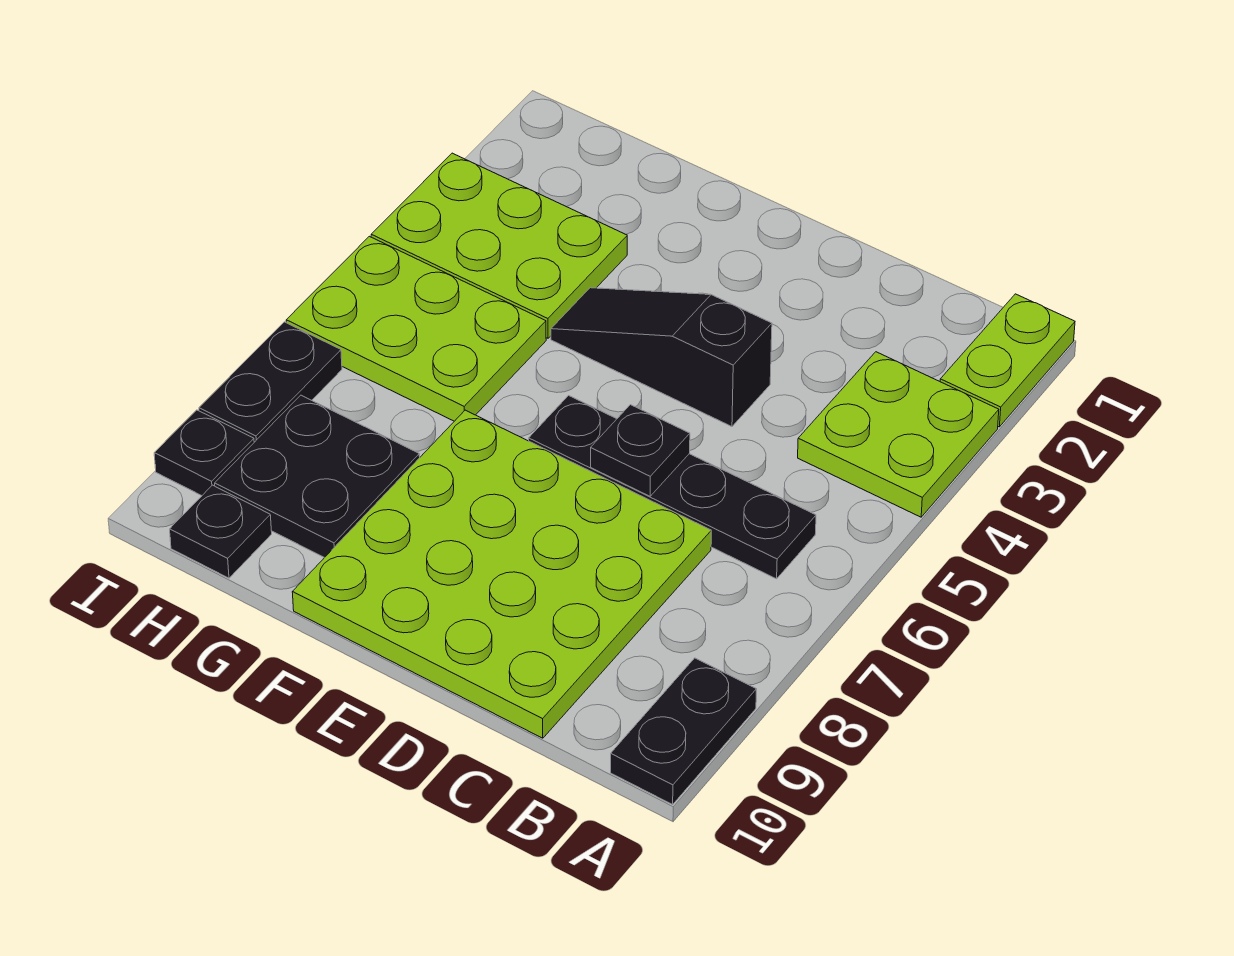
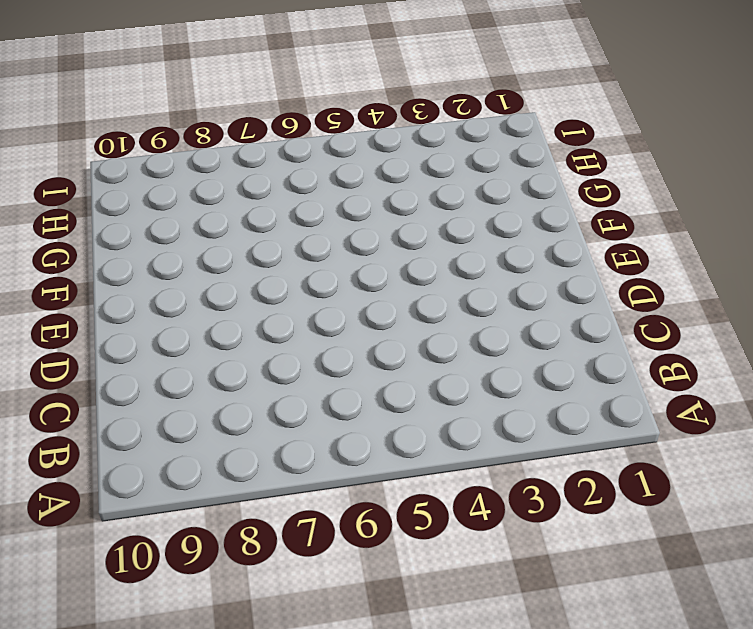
none -> lime plate A1:A2 level 1
none -> lime plate A3:B4 level 1
none -> black plate A9:A10 level 1

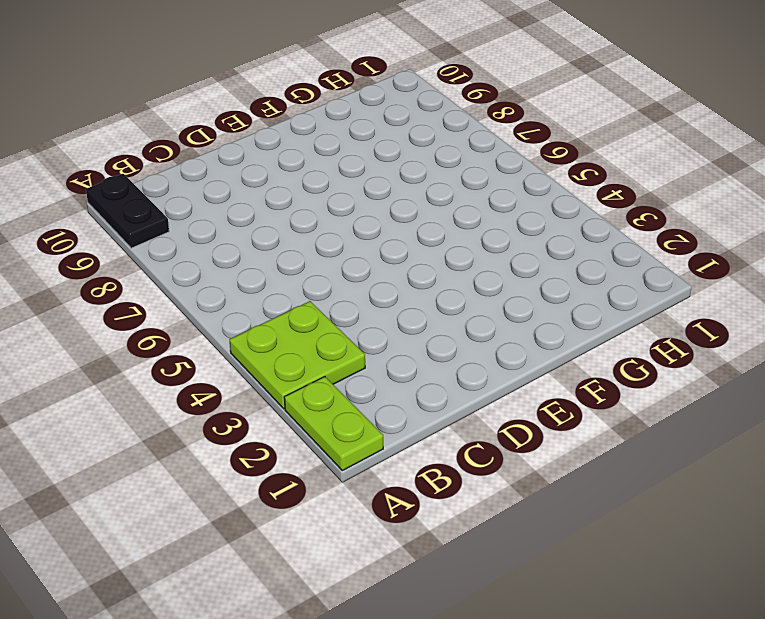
none -> black plate B6:E6 level 1
none -> lime plate C7:F10 level 1
none -> black slope D4:F4 level 1 top D

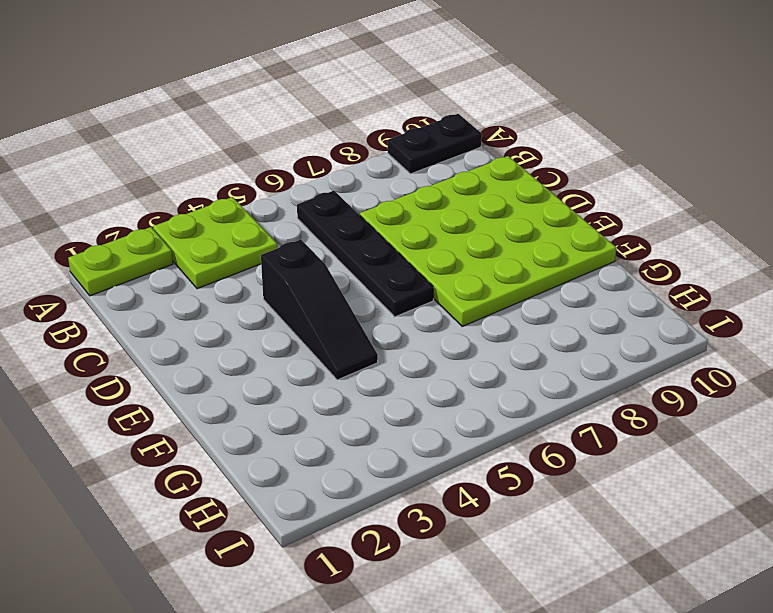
none -> lime plate G3:I4 level 1
none -> lime plate G5:I6 level 1
none -> black plate G8:H9 level 1

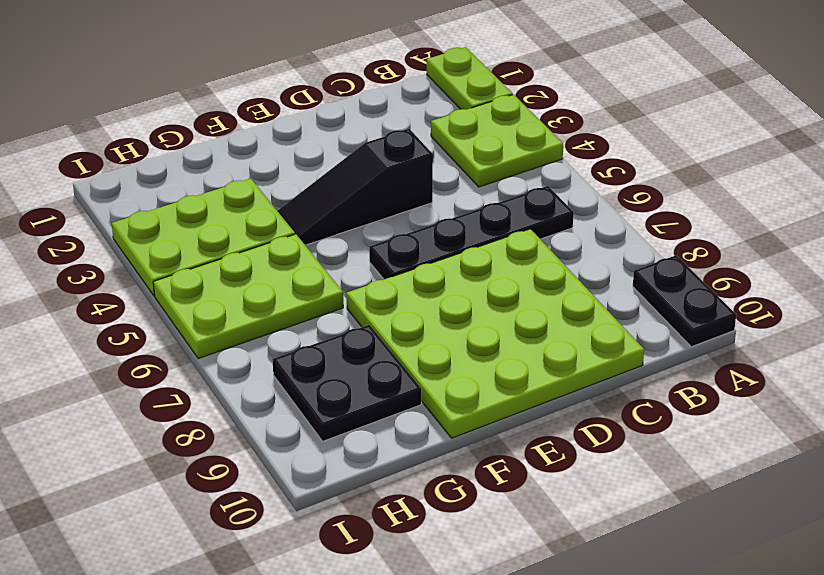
none -> black plate H10 level 1
none -> black plate I7:I8 level 1
none -> black plate I9 level 1

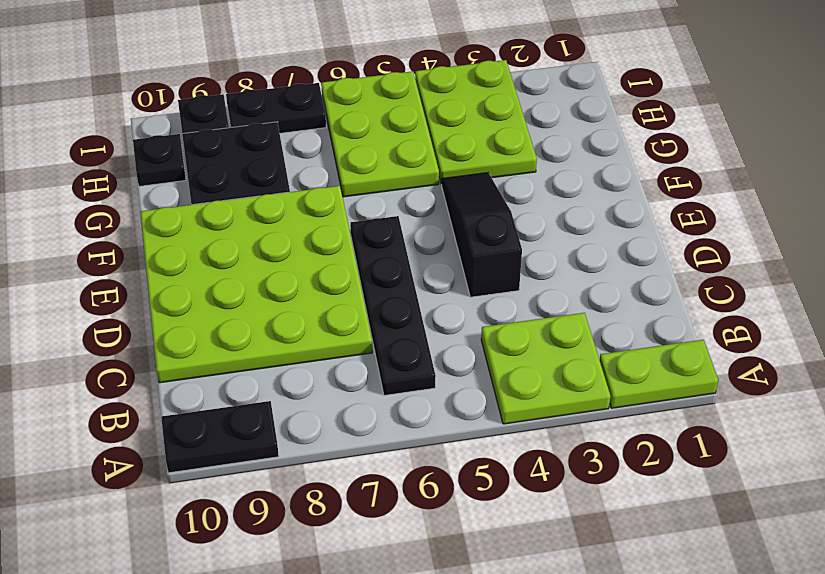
none -> black plate D6 level 2

